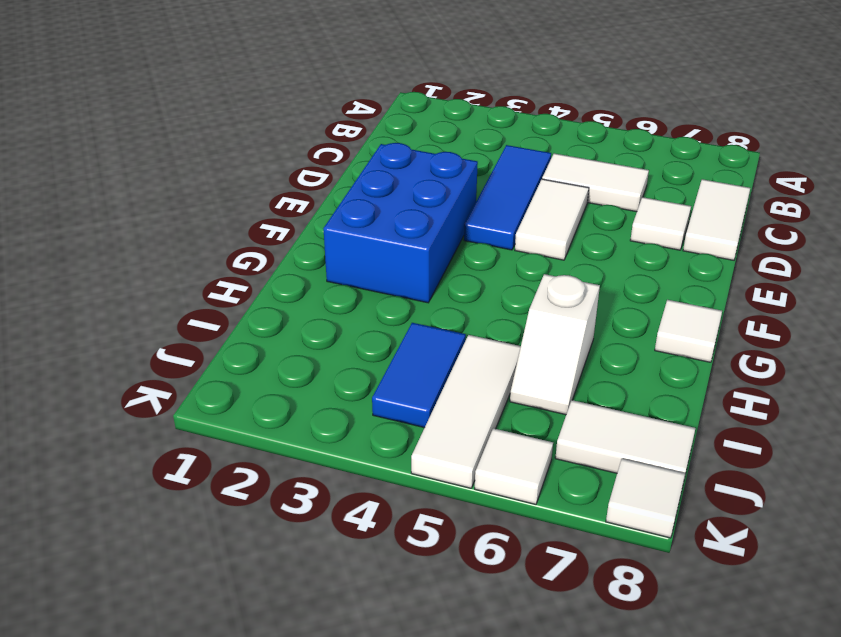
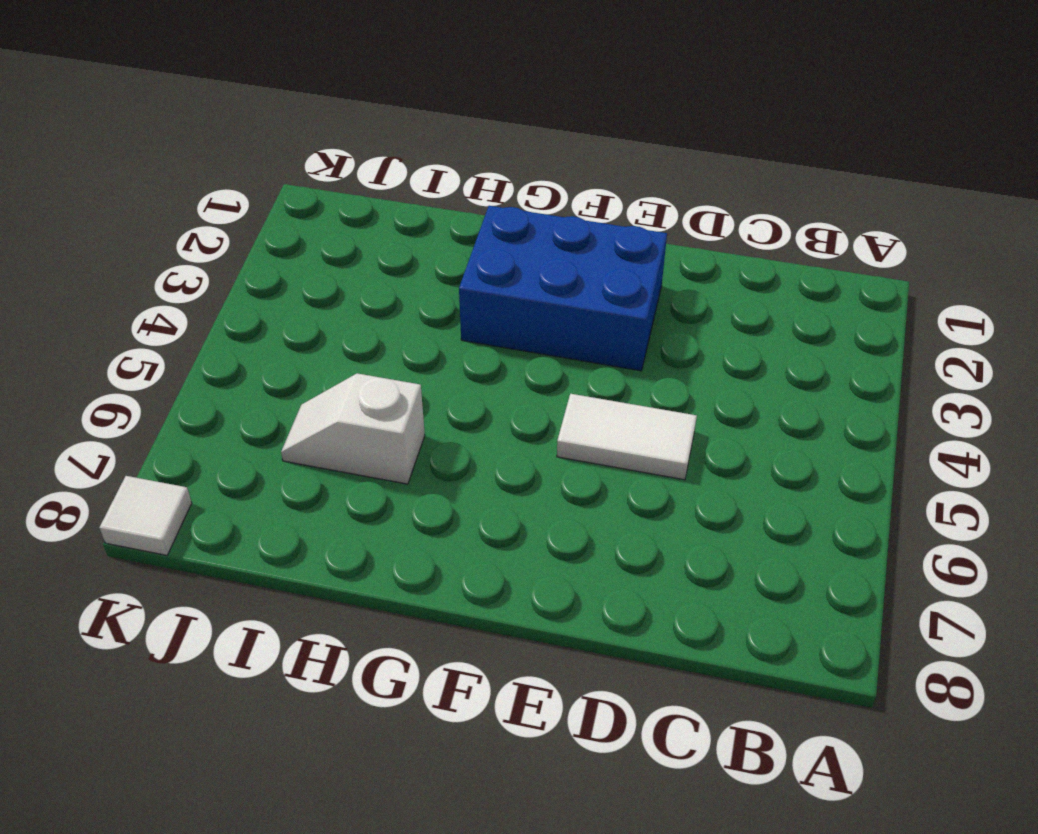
none -> blue tile C4:E4 level 1
none -> white tile C5:C6 level 1
none -> white tile C8:D8 level 1

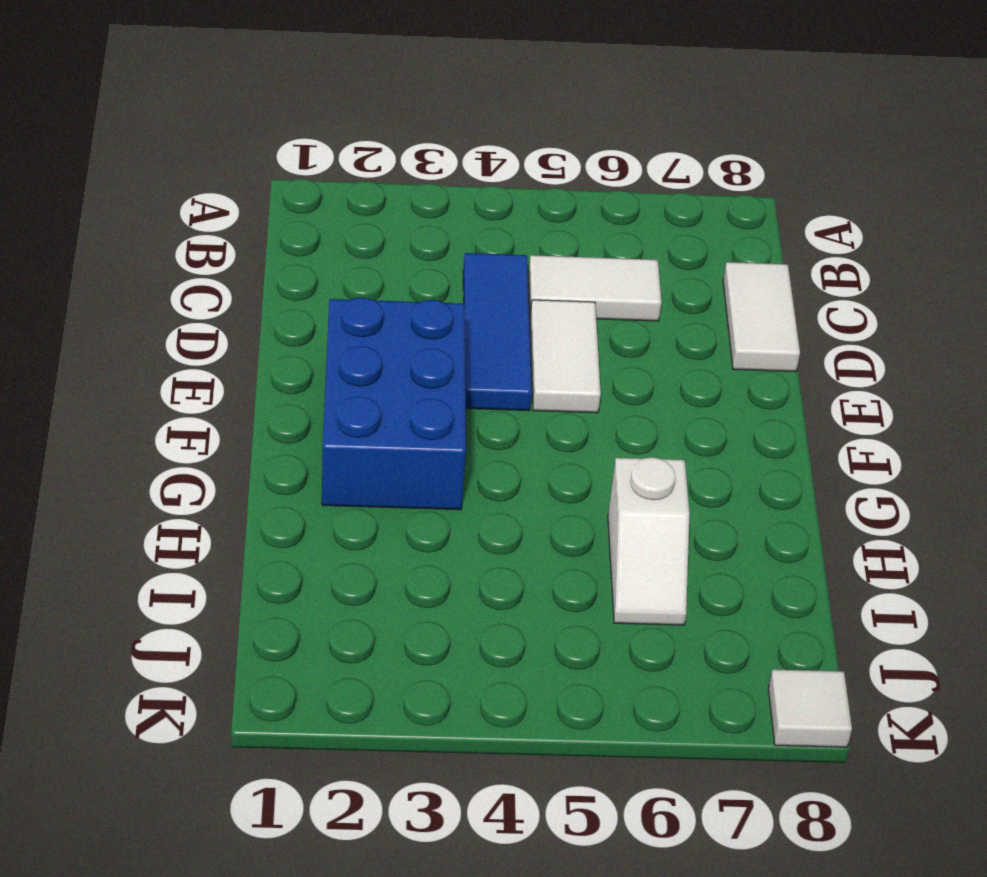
none -> white tile D7 level 1
none -> white tile G8 level 1
none -> blue tile I4:J4 level 1

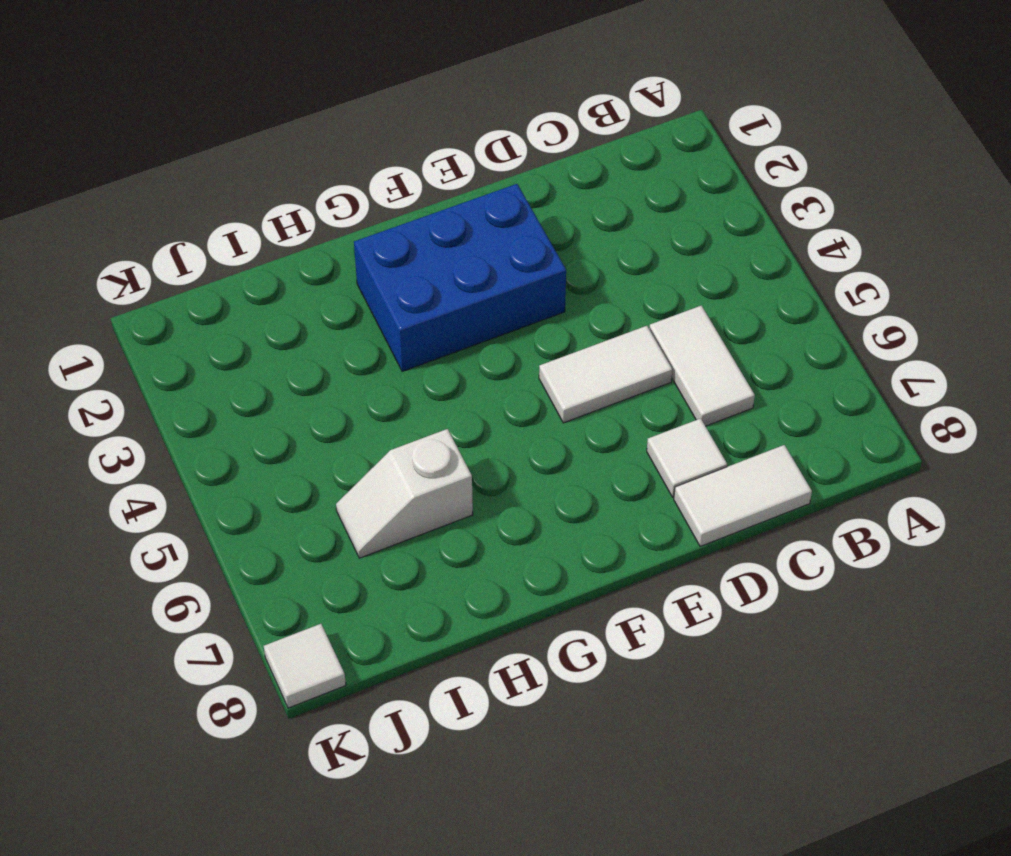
none -> blue tile C4:E4 level 1
none -> white tile G8 level 1
none -> blue tile I4:J4 level 1

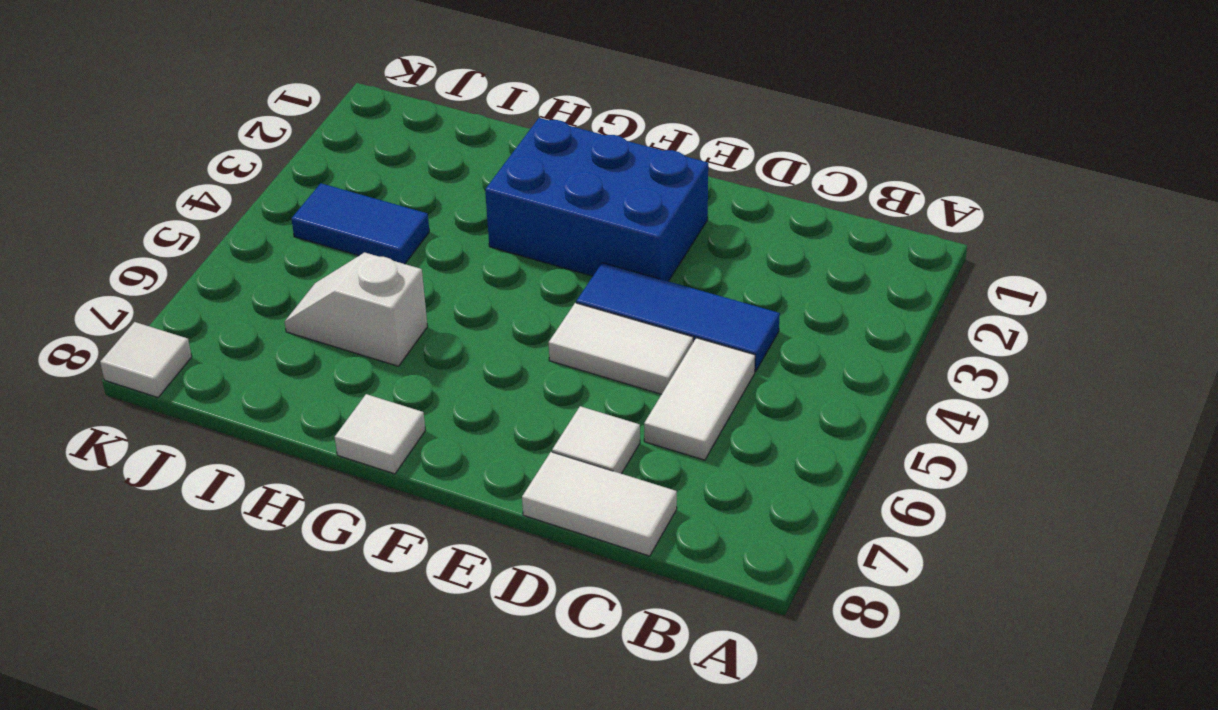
none -> white tile I5:K5 level 1
none -> white tile J7:J8 level 1
none -> white tile K6 level 1

